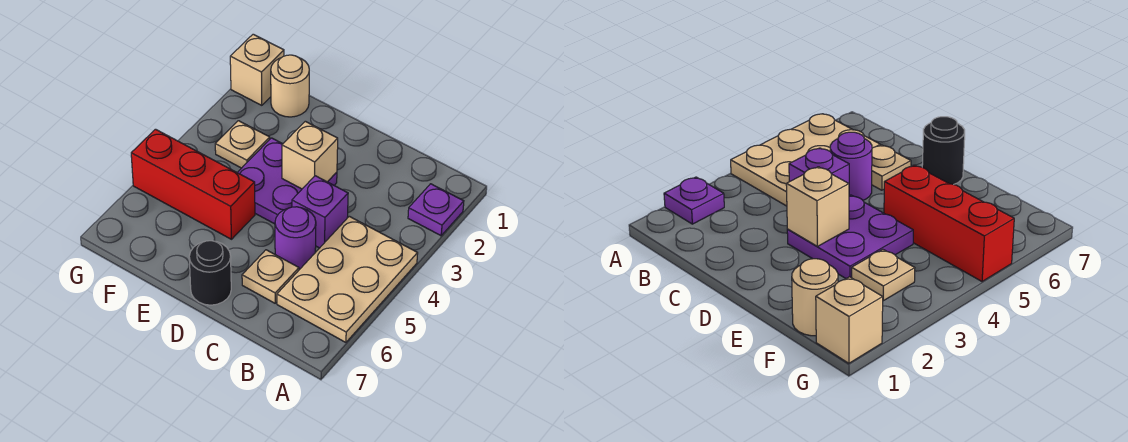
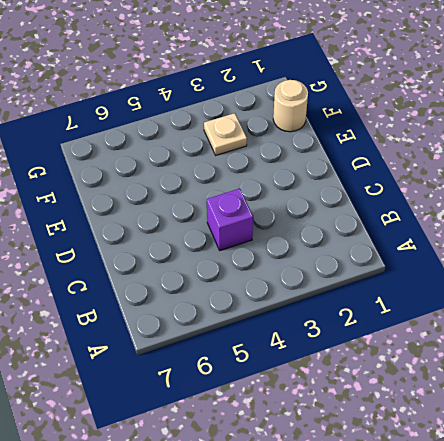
none -> purple plate A2 level 1
none -> tan plate A4:B6 level 1
none -> purple round brick C5 level 1

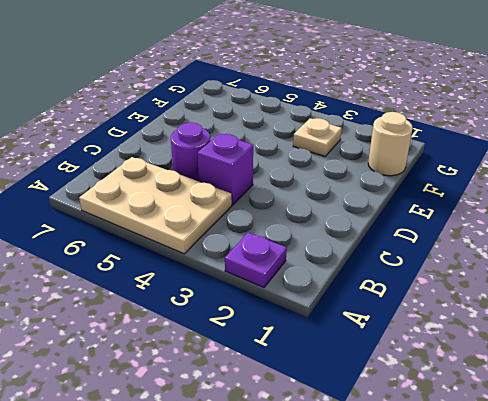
none -> tan plate C6 level 1
none -> purple plate D3:E4 level 1
none -> black round brick D7 level 1

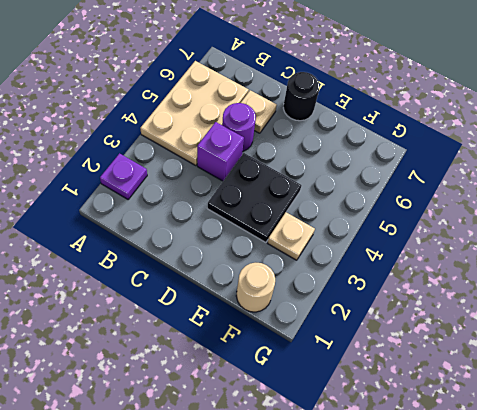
black plate D3:E4 level 1 -> purple plate D3:E4 level 1
none -> red brick E5:G5 level 1
none -> tan brick G1 level 1
none -> tan brick D3 level 2

